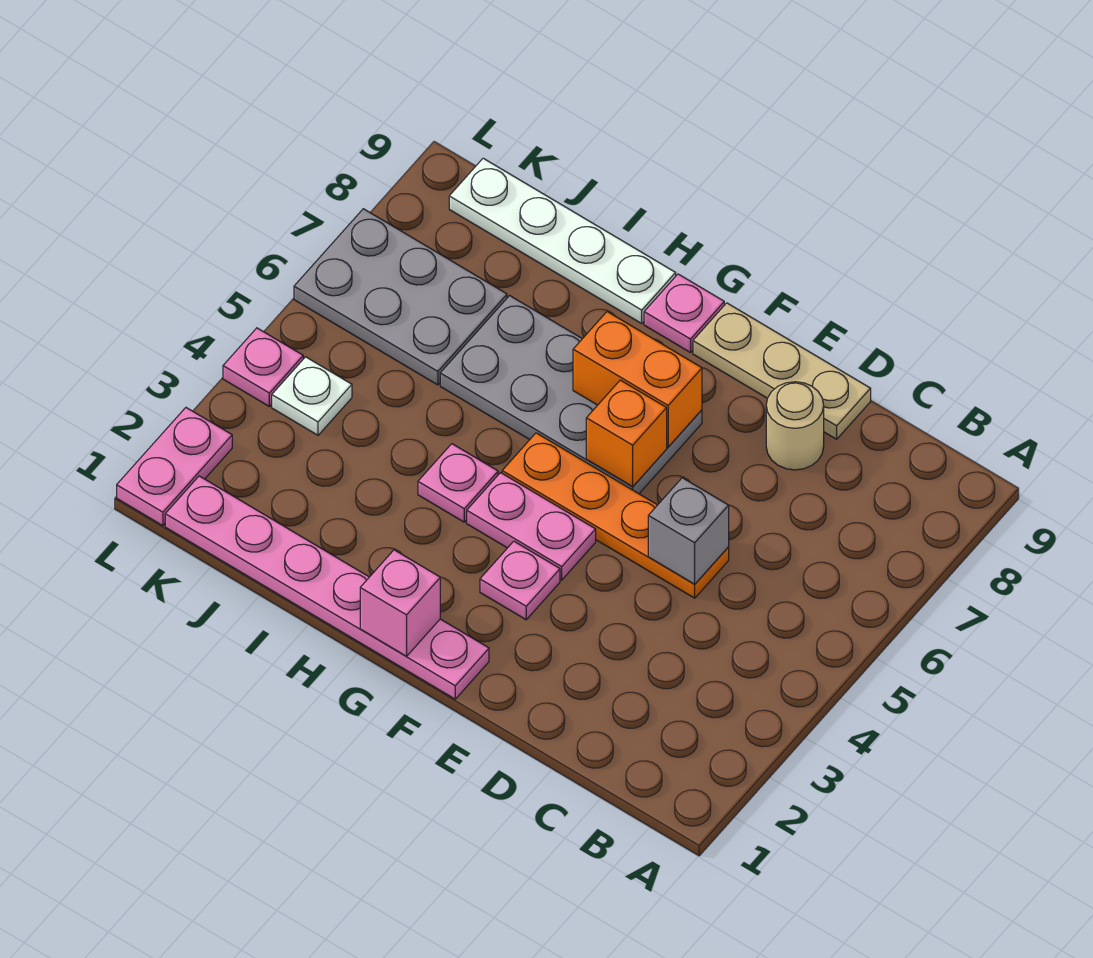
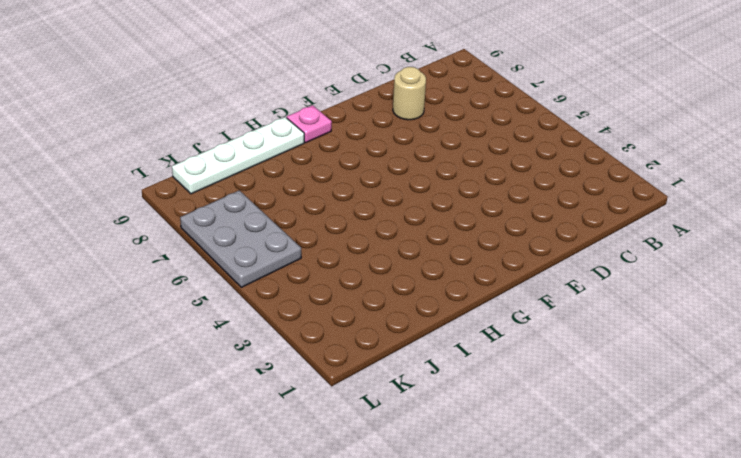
grey plate K5:L7 level 1 -> grey plate J6:L7 level 1
none -> orange plate D5:G5 level 1
none -> tan plate D9:F9 level 1
none -> pink plate F1:K1 level 1

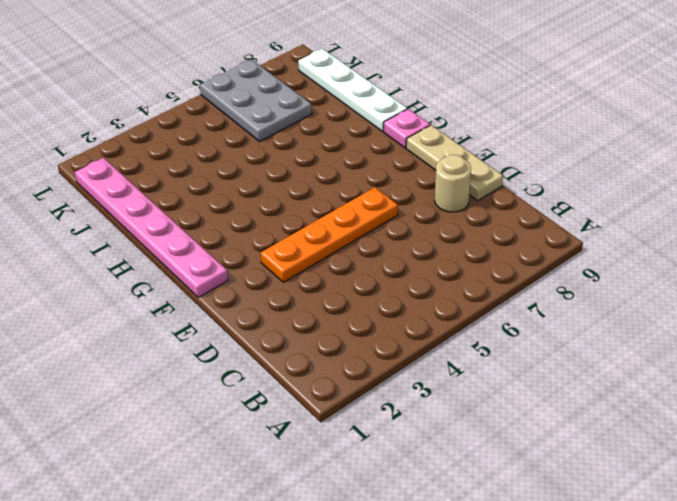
orange plate E3:E6 level 1 -> orange plate D5:G5 level 1
none -> pink plate F3 level 1
none -> pink plate F4:G4 level 1
none -> grey plate F6:I7 level 1

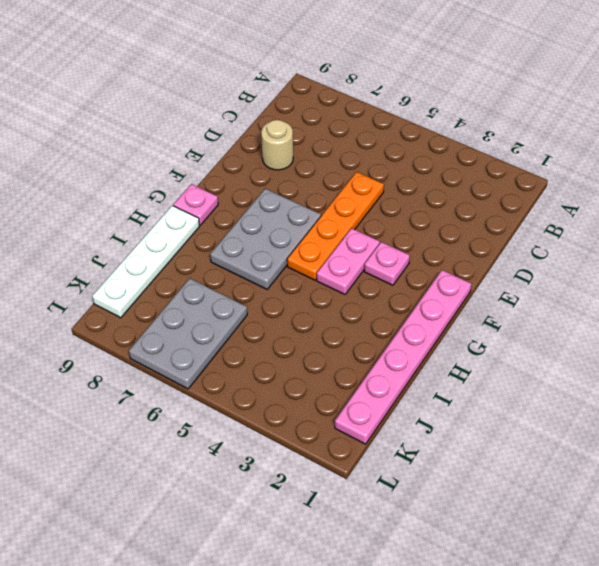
grey plate F6:H7 level 1 -> grey plate F6:I7 level 1
none -> tan plate D9:F9 level 1
none -> pink plate H4 level 1
none -> white plate K4 level 1

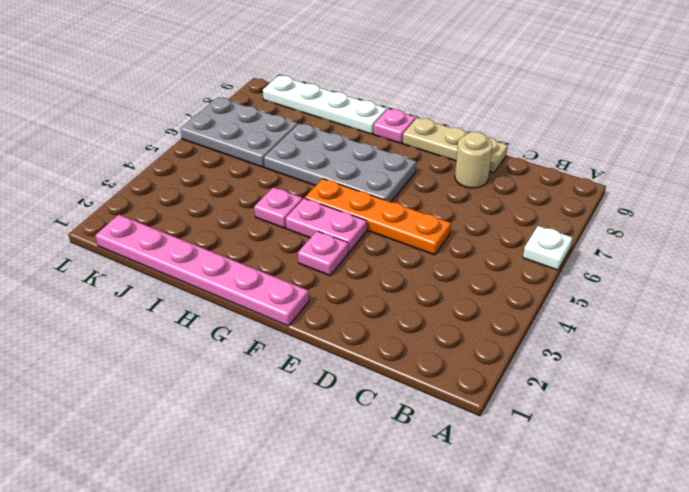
white plate A6 level 1 -> white plate K4 level 1
none -> pink plate L1:L2 level 1
none -> pink plate L4 level 1
none -> grey brick D5 level 2

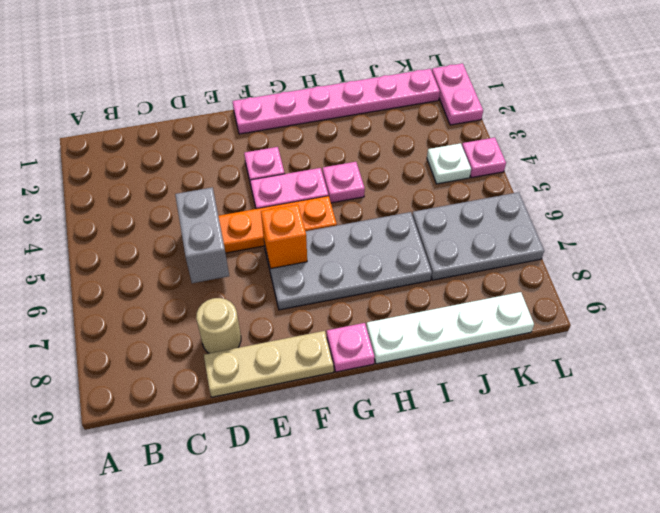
grey brick D5:D6 level 2 -> grey brick D5 level 2
none -> orange brick F7:G7 level 2
none -> pink brick G1 level 2

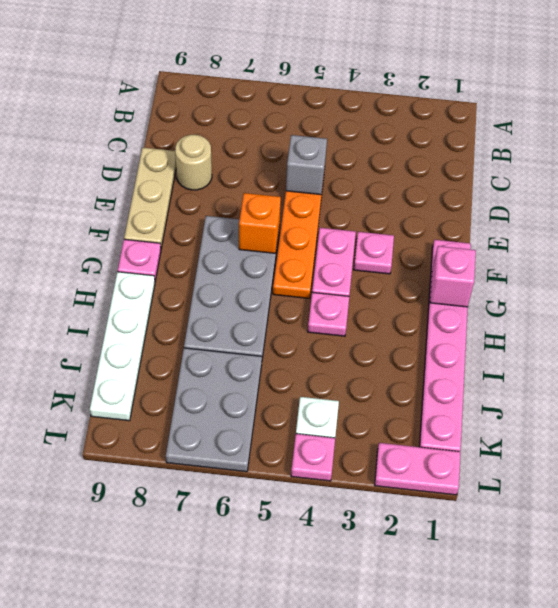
none -> orange brick F7:G7 level 2

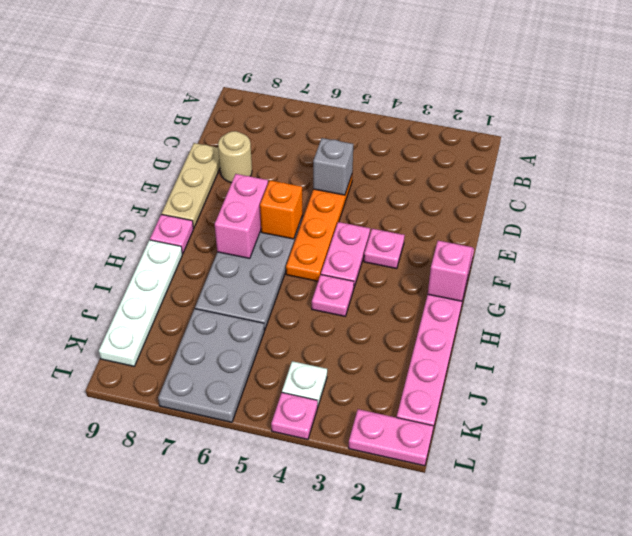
pink brick F7:G7 level 2 -> orange brick F7:G7 level 2

